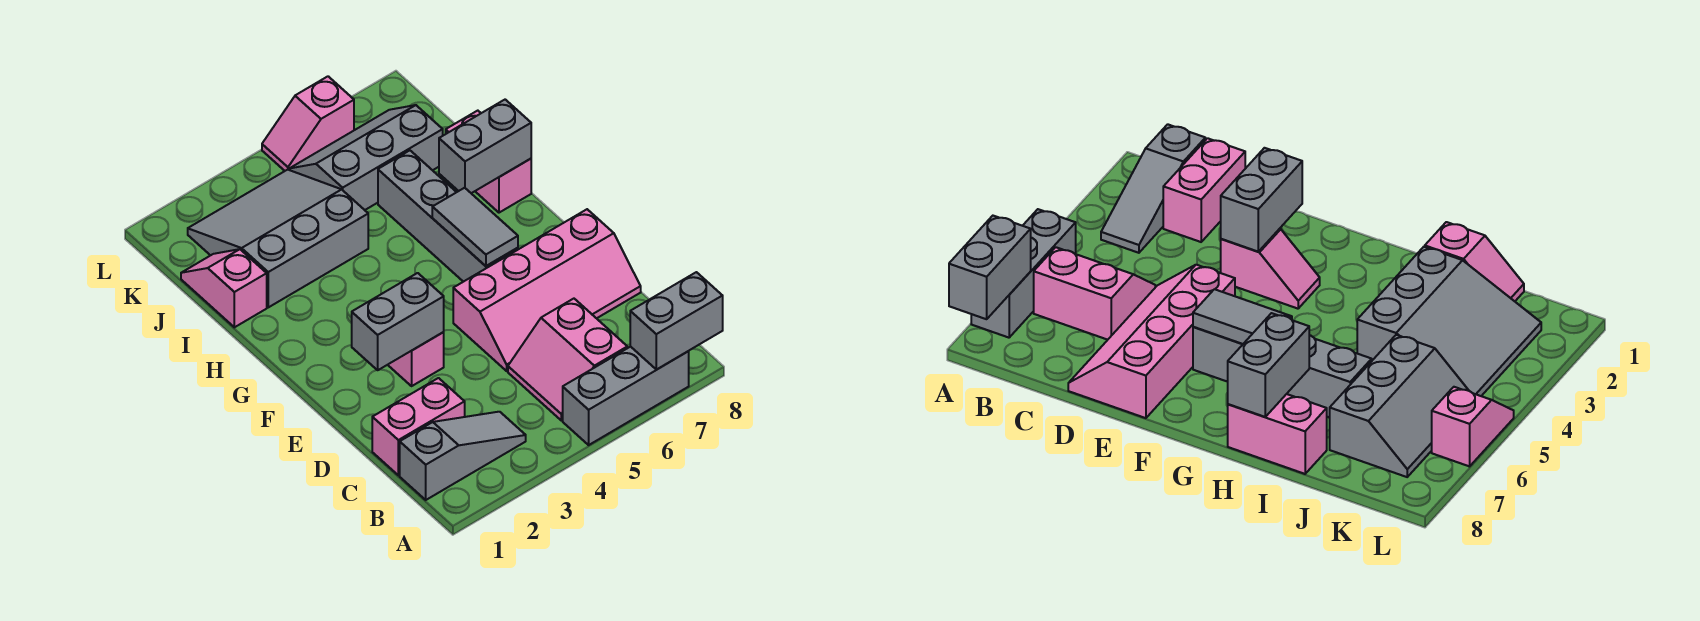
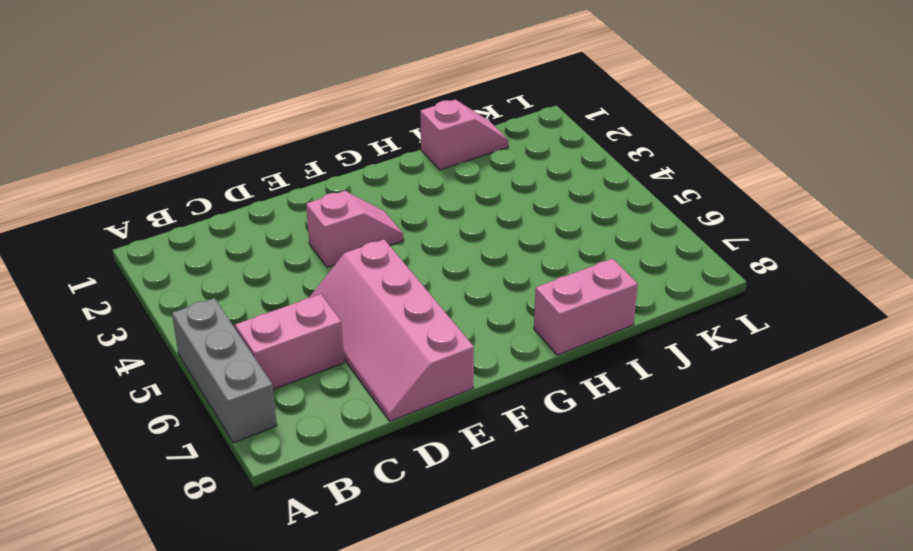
none -> grey slope B1:B3 level 1 top 1
none -> pink brick C1:C2 level 1
none -> grey brick F6:I6 level 1

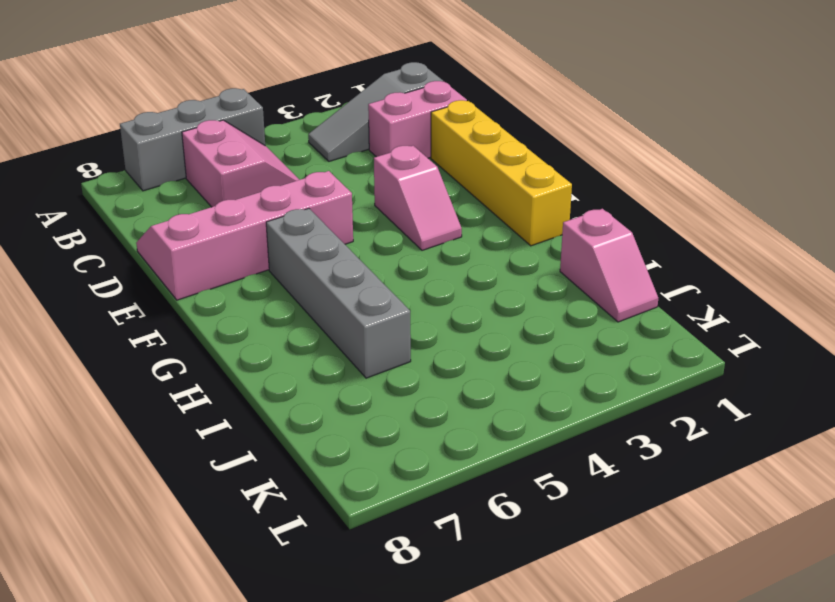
yellow brick D1:G1 level 1 -> none
none -> pink brick H8:I8 level 1
none -> grey slope I2:K4 level 1 top I
none -> grey slope J5:K7 level 1 top J

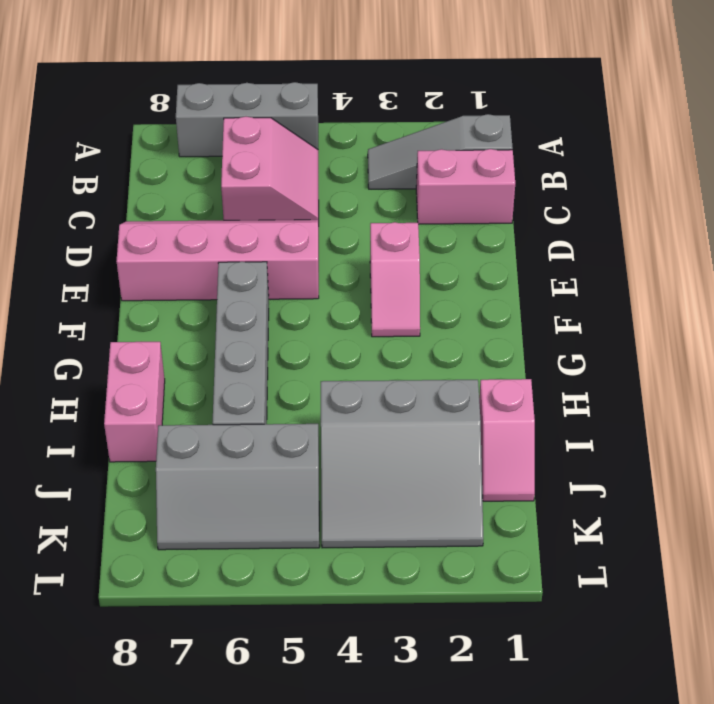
none -> pink slope L5:L6 level 1 top 6
none -> grey brick A7:A8 level 2
none -> grey brick E2:E3 level 2

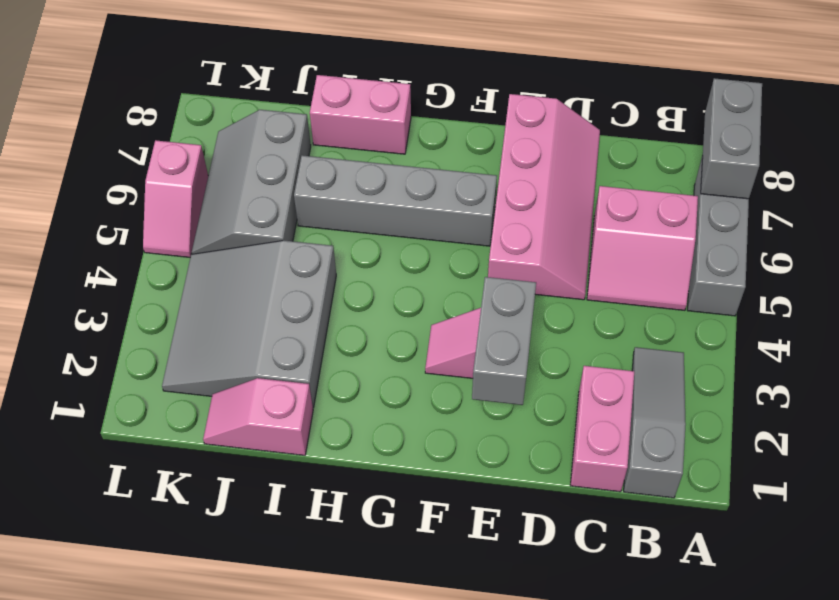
none -> grey tile F6:G6 level 2
none -> grey brick H7:H8 level 2

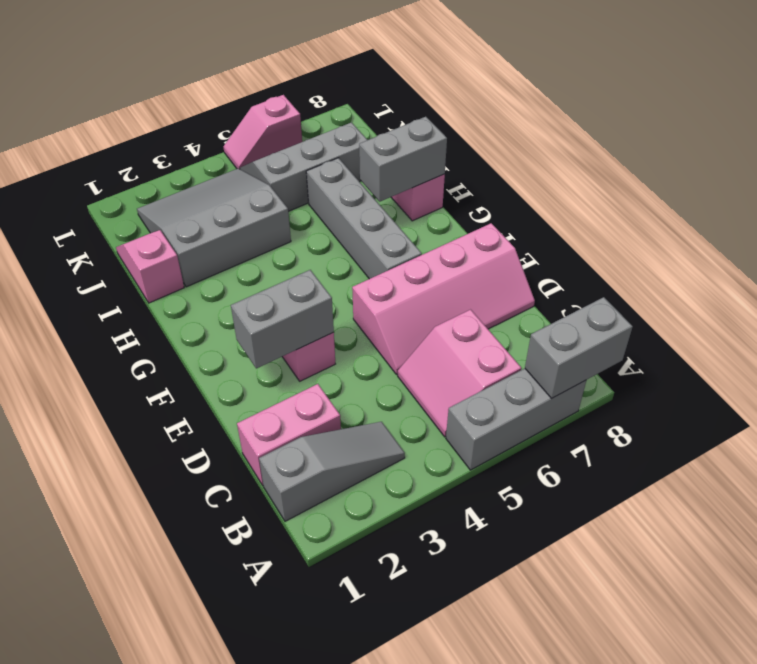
none -> grey tile F6:G6 level 2

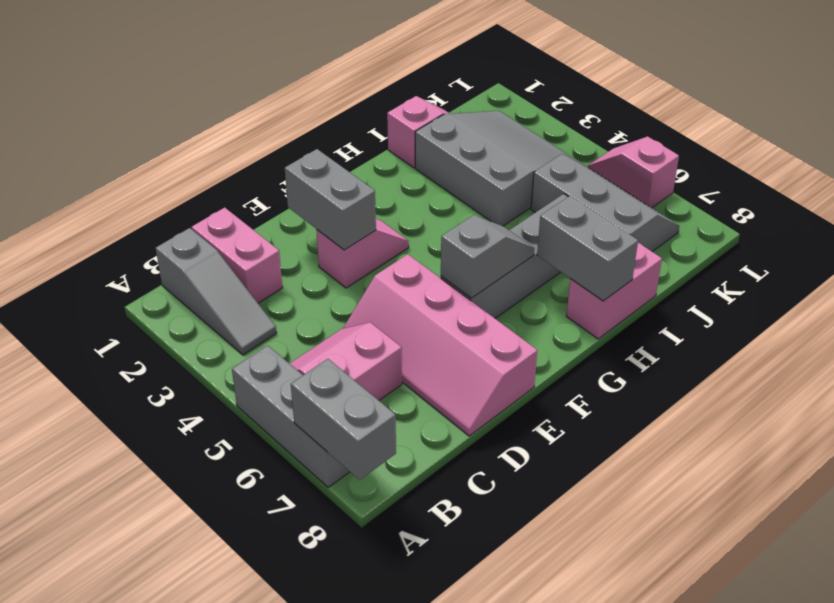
grey slope F6:G6 level 2 top F -> grey tile F6:G6 level 2

